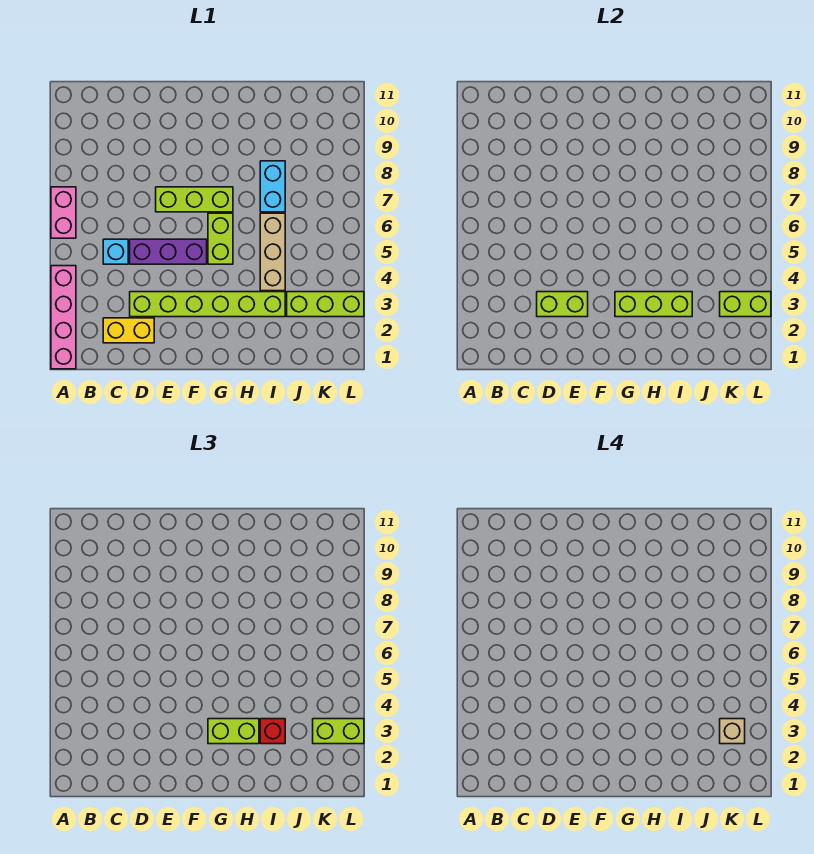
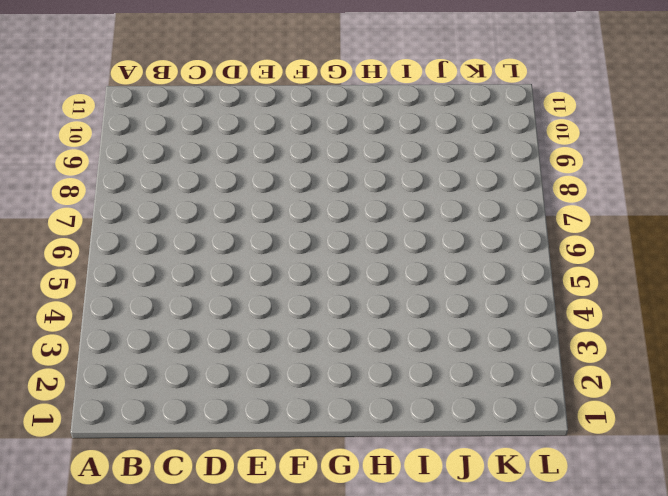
none -> pink brick A1:A4 level 1
none -> pink brick A6:A7 level 1
none -> yellow brick C2:D2 level 1

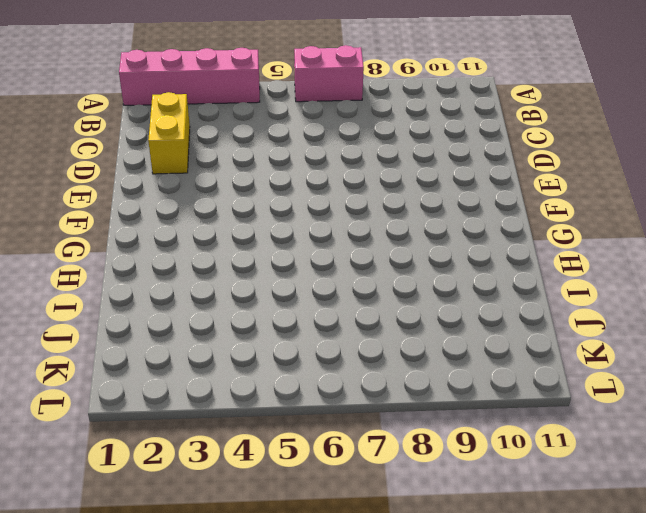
none -> cyan brick C5 level 1
none -> lime brick D3:I3 level 1
none -> purple brick D5:F5 level 1

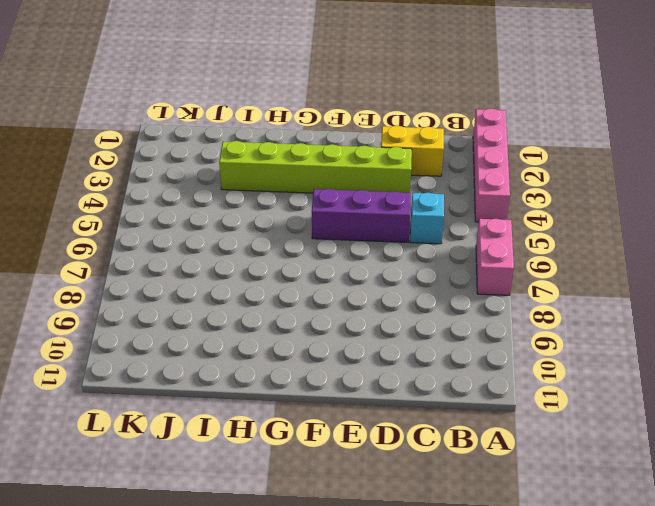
none -> lime brick E7:G7 level 1
none -> lime brick G5:G6 level 1
none -> tan brick I4:I6 level 1

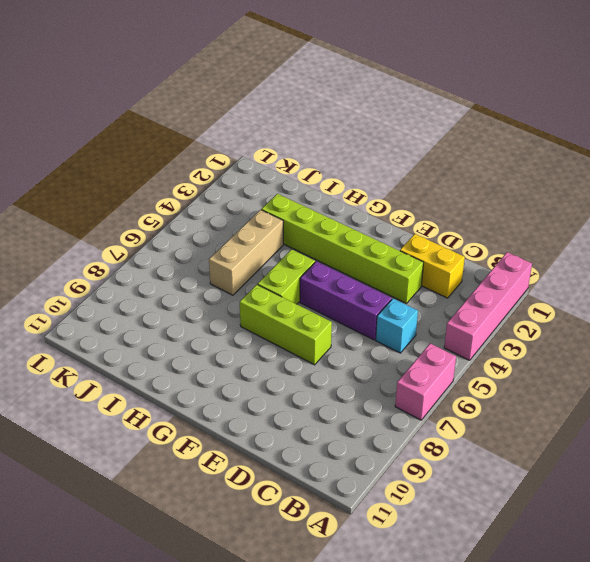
none -> cyan brick I7:I8 level 1
none -> lime brick J3:L3 level 1
none -> lime brick D3:E3 level 2

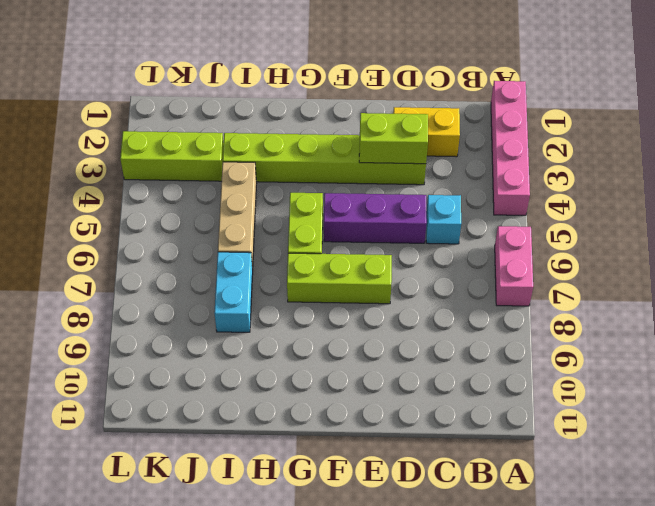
none -> lime brick G3:I3 level 2
none -> lime brick K3:L3 level 2
none -> lime brick G3:H3 level 3

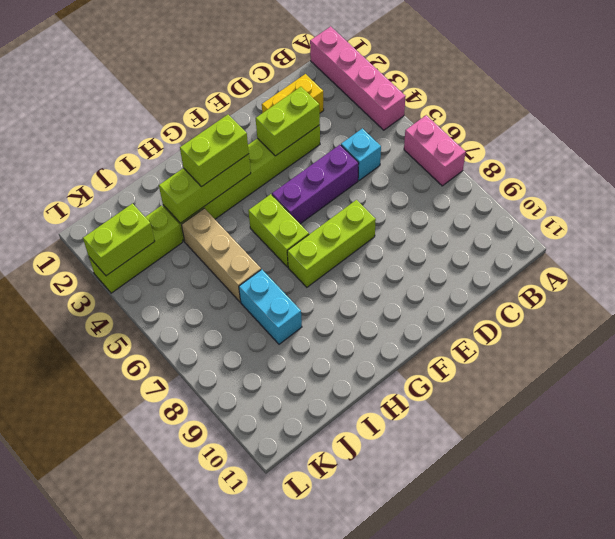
none -> red brick I3 level 3
none -> lime brick K3:L3 level 3
none -> tan brick K3 level 4

